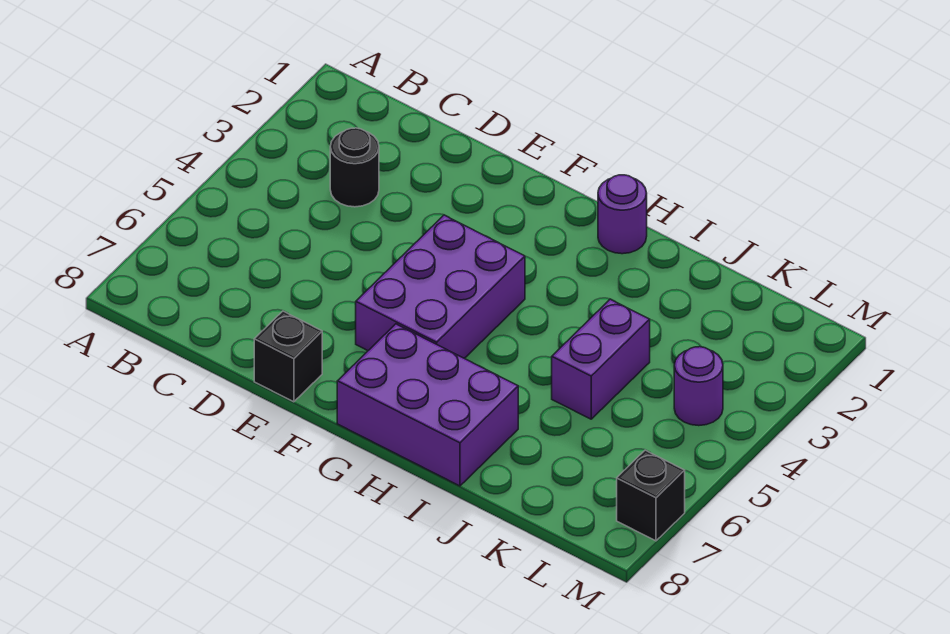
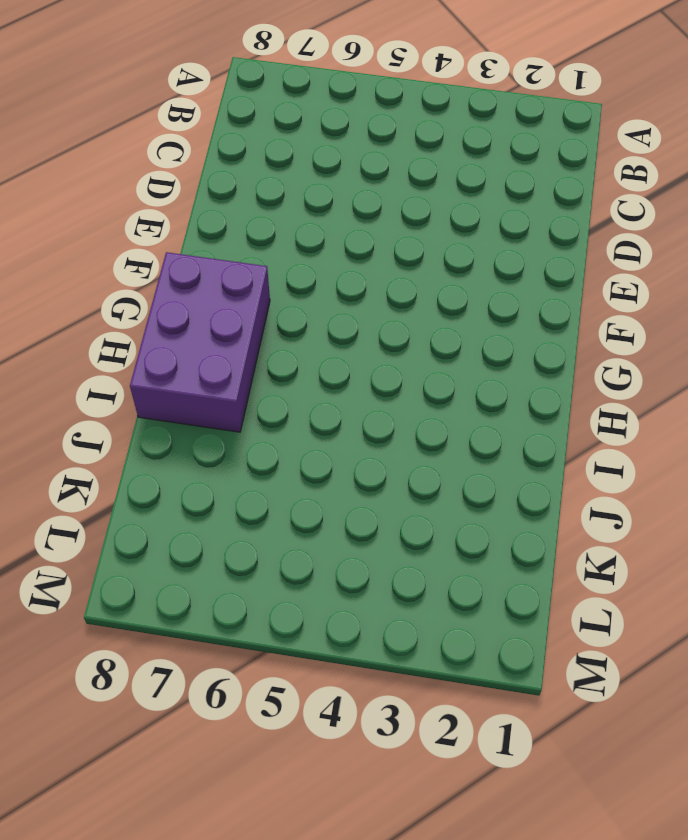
none -> black round brick C3 level 1
none -> black brick E8 level 1

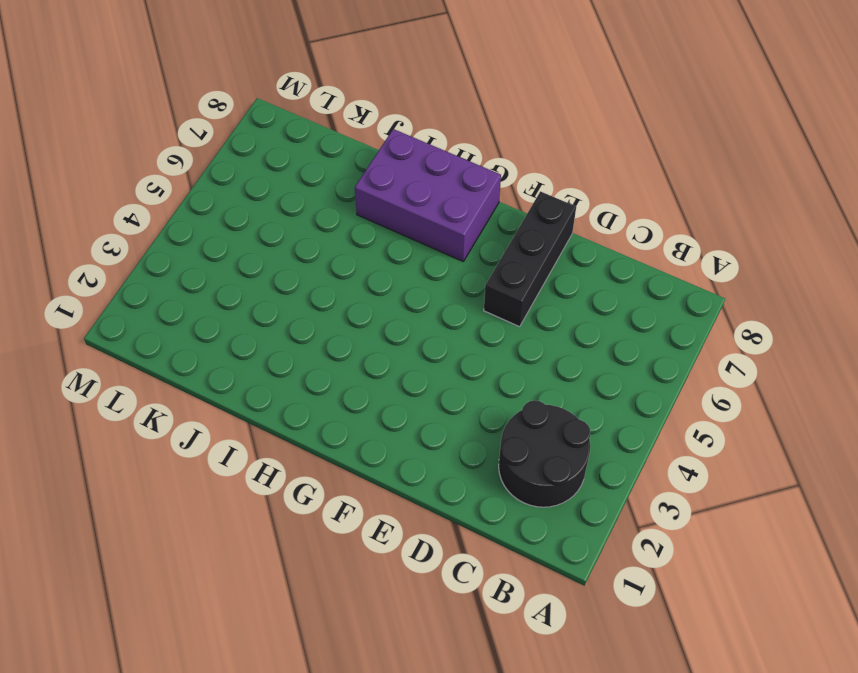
black round brick B2:C3 level 1 -> black round brick C3 level 1
black brick E6:E8 level 1 -> black brick E8 level 1
none -> purple brick F4:G6 level 1
none -> purple round brick H1 level 1

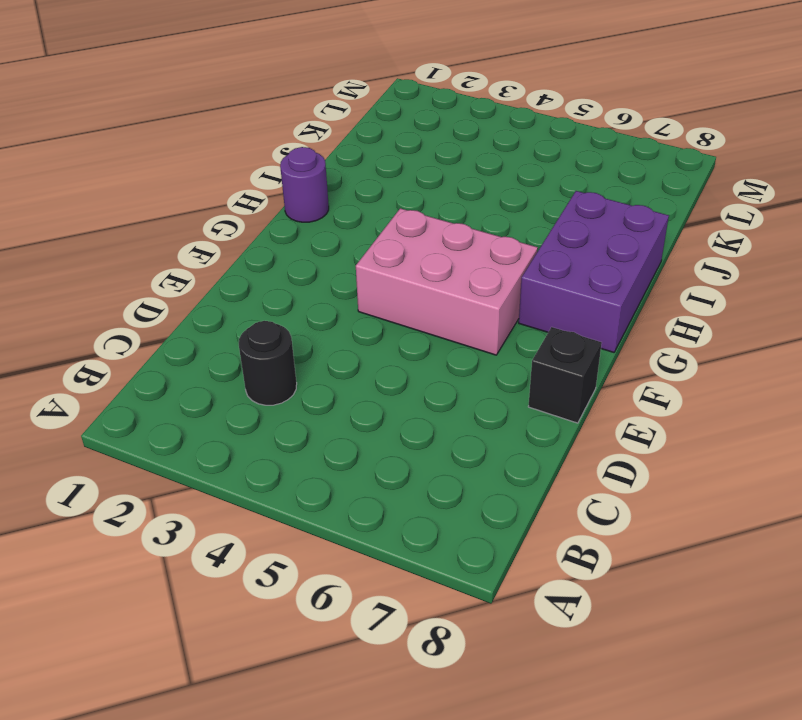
pink brick F4:G6 level 1 -> purple brick F4:G6 level 1
none -> purple brick J4:J5 level 1
none -> purple round brick L4 level 1

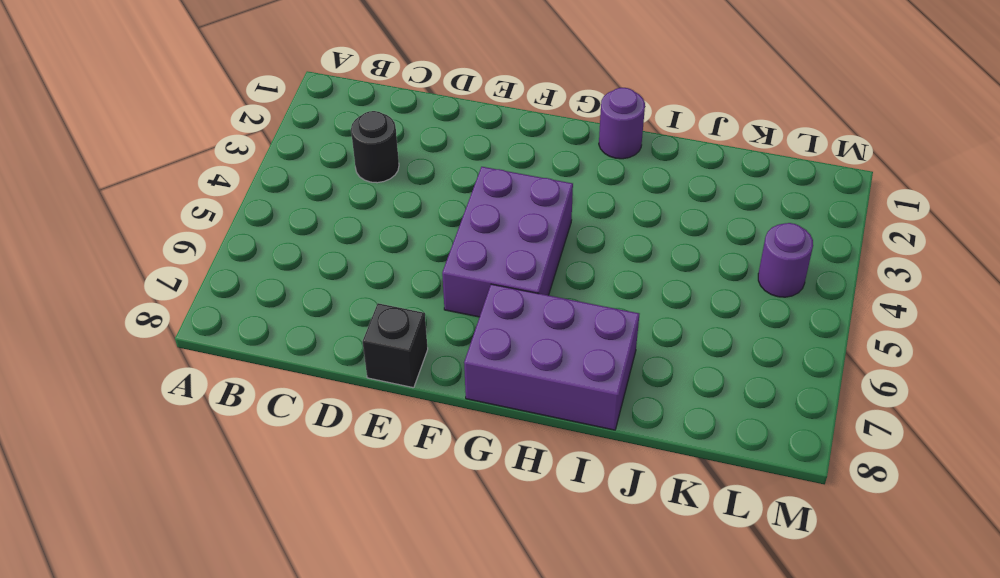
none -> purple brick J4:J5 level 1
none -> black brick M7 level 1

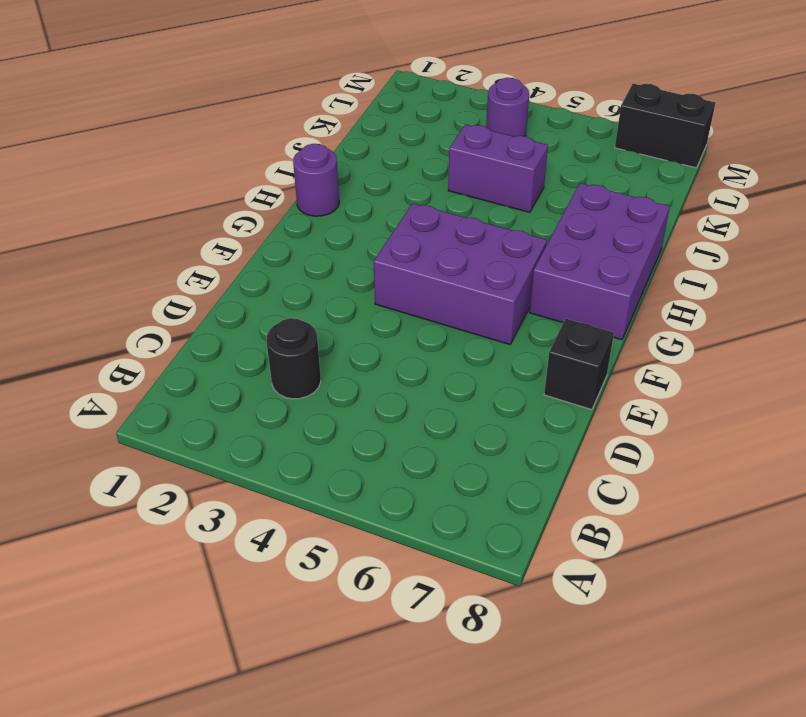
black brick M7:M8 level 1 -> black brick M7 level 1

